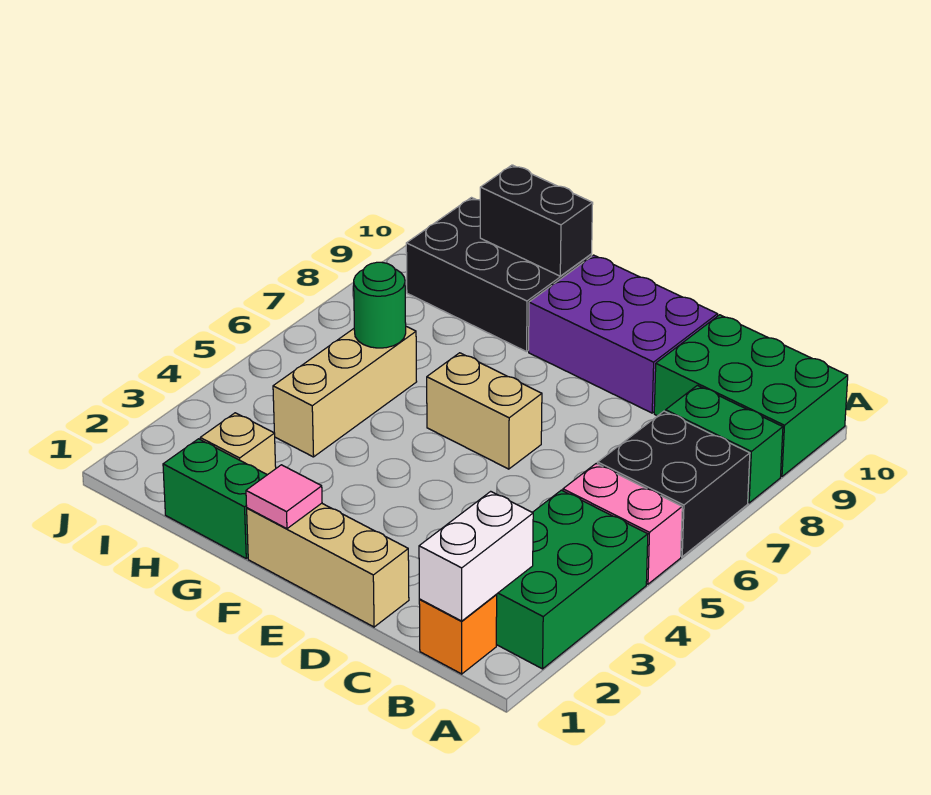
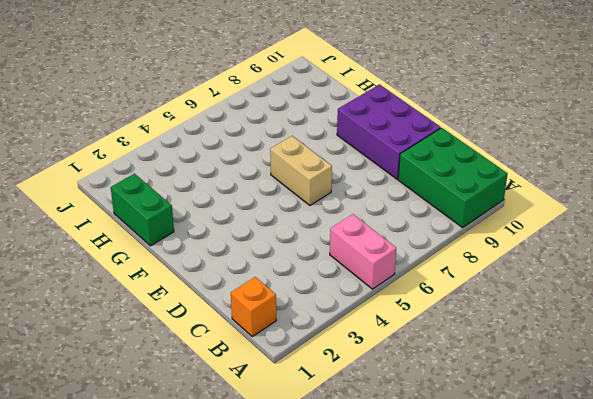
none -> green brick A2:B4 level 1
none -> black brick A6:B7 level 1
none -> green brick A8:B8 level 1

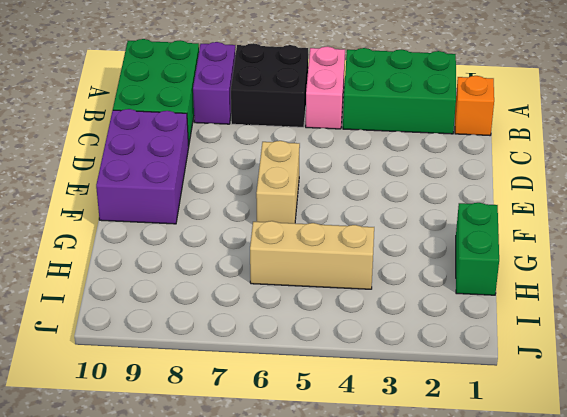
purple brick A8:B8 level 1 -> green brick A8:B8 level 1
none -> tan brick D1:F1 level 1
none -> black brick G9:I10 level 1
none -> tan brick H2 level 1

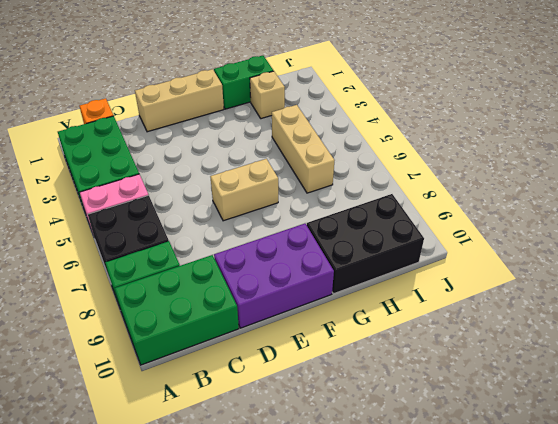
none -> white brick B1:B2 level 2
none -> pink tile F1 level 2
none -> black brick G10:H10 level 2

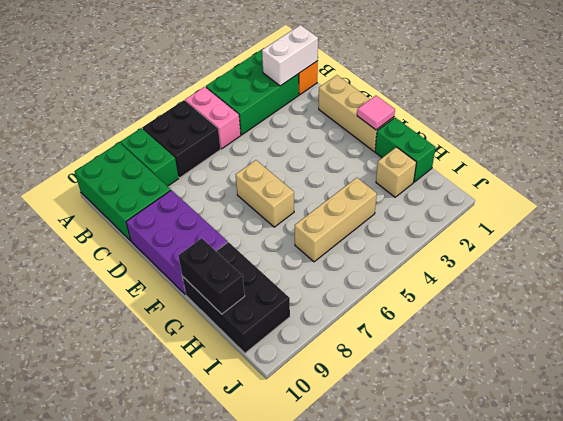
none -> green round brick H6 level 2

